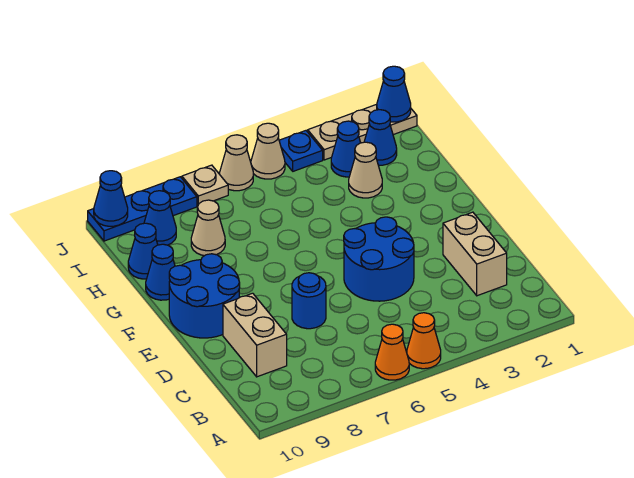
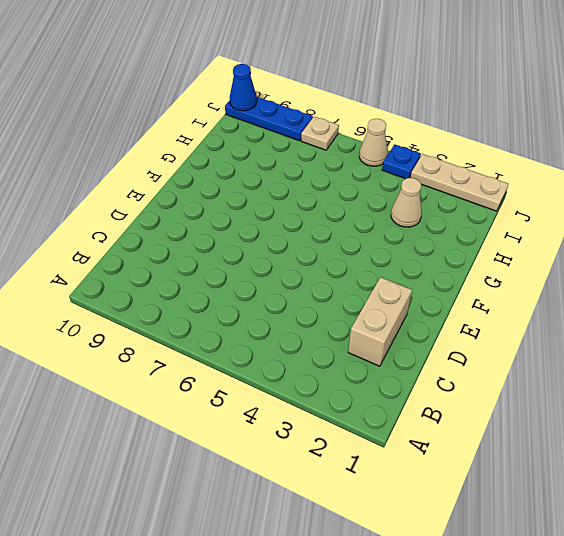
none -> orange cone A5 level 1
none -> orange cone A6 level 1
none -> tan brick C9:D9 level 1

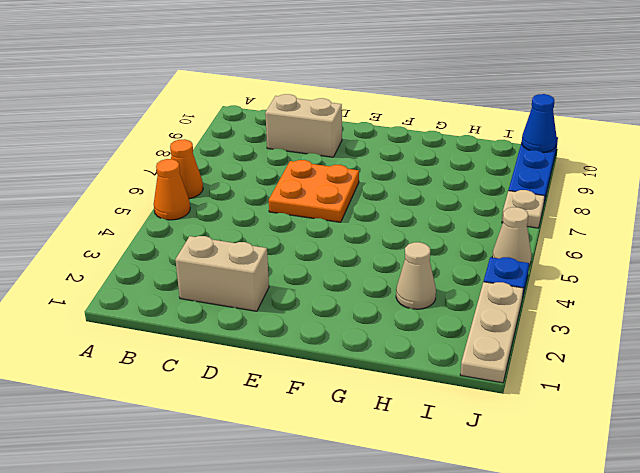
orange plate D6:E7 level 1 -> blue round brick D7 level 1
none -> blue round brick D4:E5 level 1
none -> blue round brick E9:F10 level 1
none -> blue cone G10 level 1

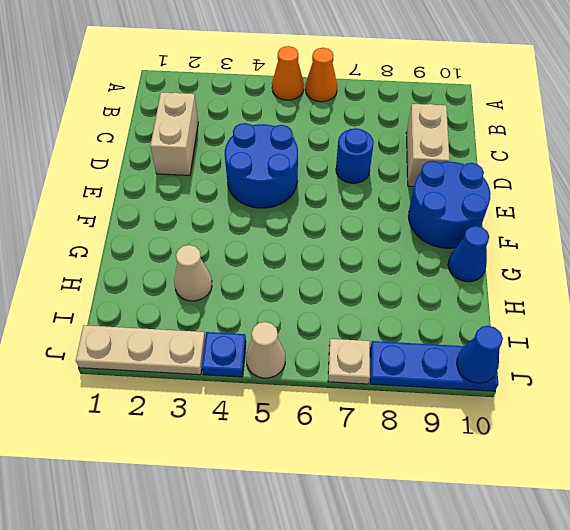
none -> tan cone H8 level 1
none -> blue cone H10 level 1
none -> blue cone I2 level 1

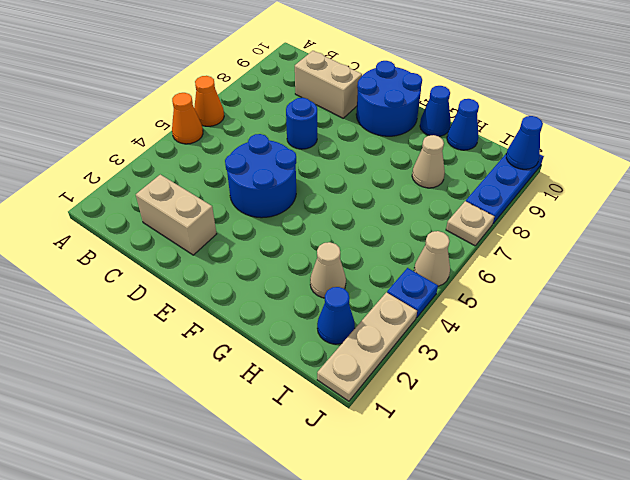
none -> blue cone I3 level 1
none -> blue cone I9 level 1
none -> tan cone J6 level 1

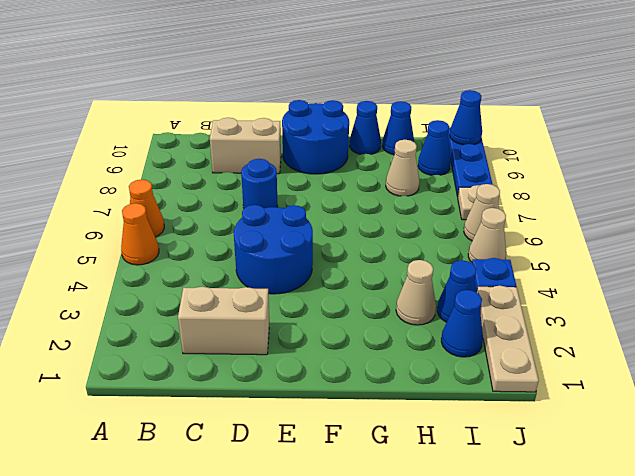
none -> blue cone J1 level 2

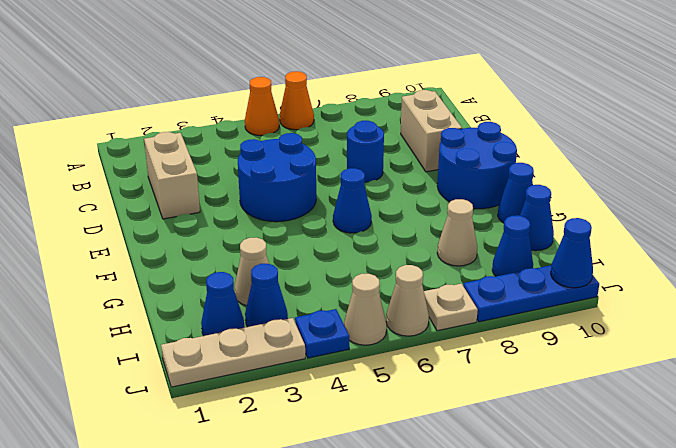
blue cone F6 level 1 -> blue cone J1 level 2

